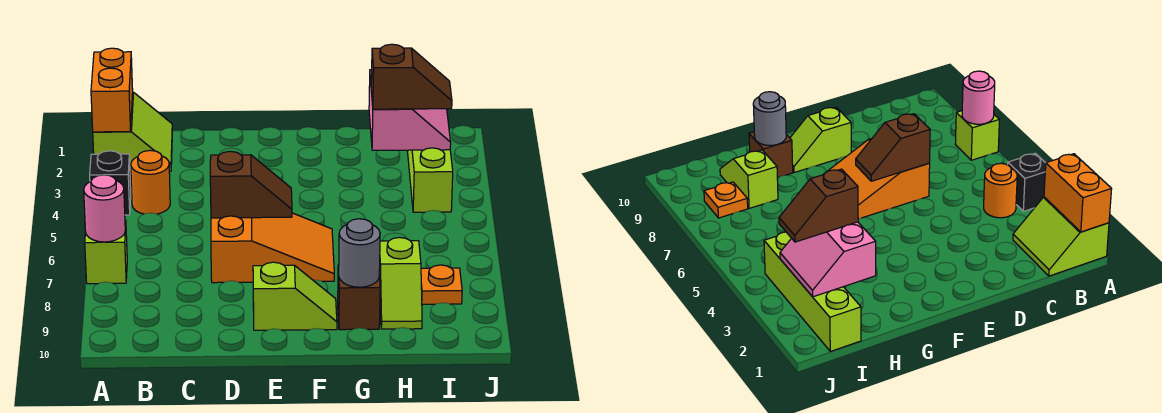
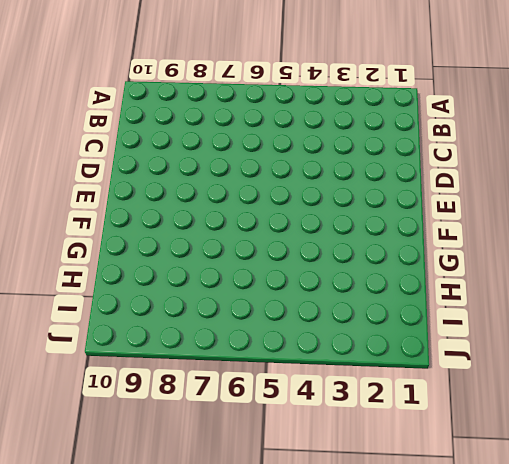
none -> lime slope A1:B2 level 1 top A
none -> black brick A4 level 1
none -> lime brick A7 level 1

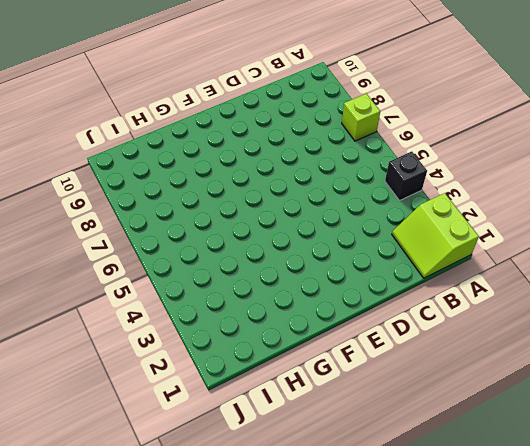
none -> orange round brick B4 level 1
none -> orange slope D6:F7 level 1 top D
none -> lime slope E9:F9 level 1 top E

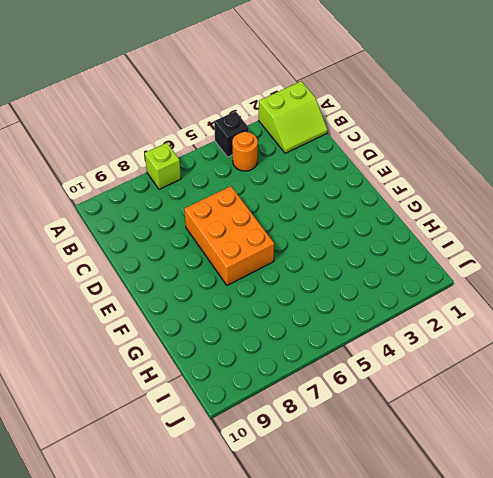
orange brick D6:F7 level 1 -> orange slope D6:F7 level 1 top D
none -> lime slope E9:F9 level 1 top E
none -> brown brick G9 level 1
none -> lime slope H8:H9 level 1 top 8

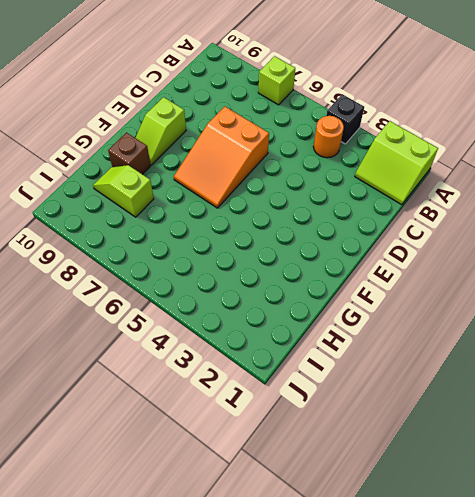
none -> lime brick I1:I4 level 1
none -> orange plate I8 level 1
none -> orange brick A1:A2 level 2

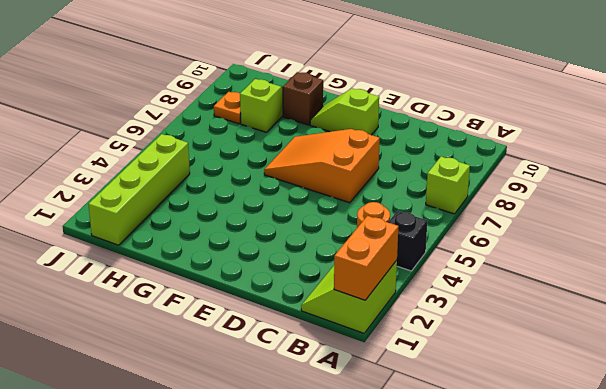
none -> pink round brick A7 level 2
none -> brown slope D6:E6 level 2 top D
none -> grey round brick G9 level 2

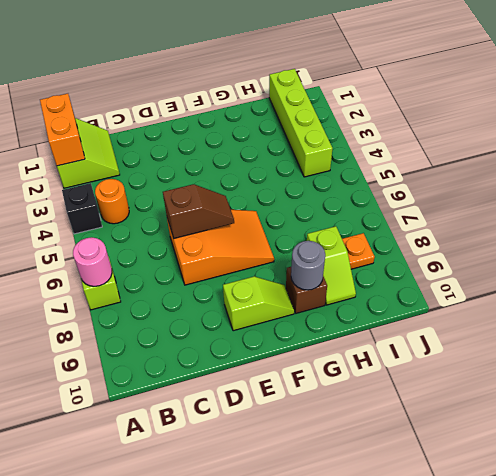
none -> pink slope H2:I3 level 2 top H
none -> brown slope H3:I3 level 3 top H

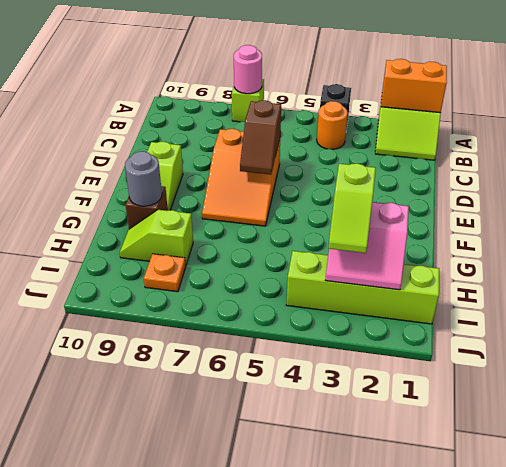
lime slope H3:I3 level 3 top H -> brown slope H3:I3 level 3 top H

